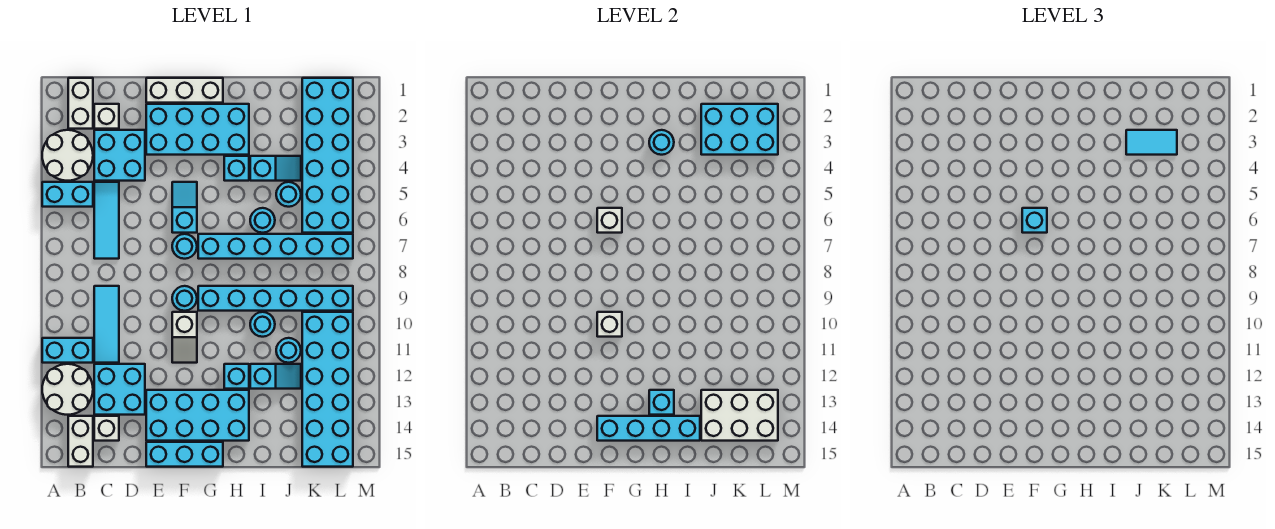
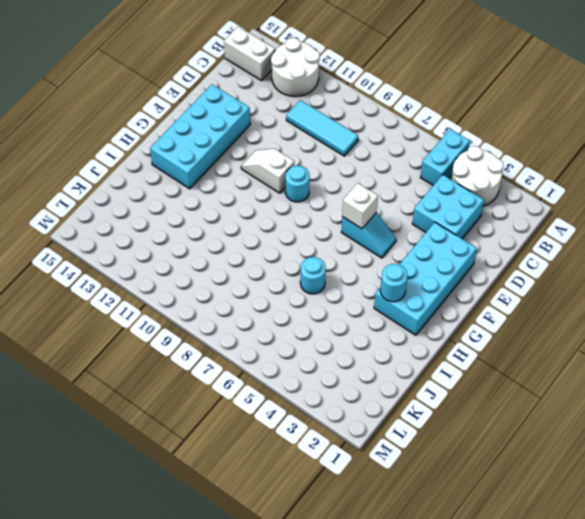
none -> cyan brick A11:B11 level 1
none -> white brick B1:B2 level 1
none -> white brick C2 level 1
none -> cyan tile C5:C7 level 1

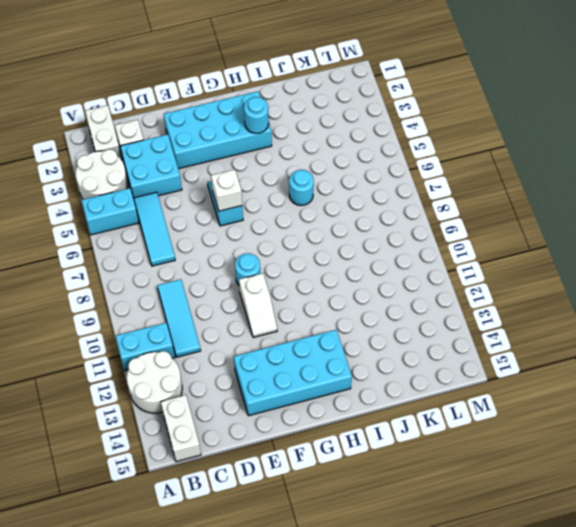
none -> cyan brick C12:D13 level 1
none -> white brick C14 level 1
none -> white brick E1:G1 level 1
none -> cyan brick E15:G15 level 1

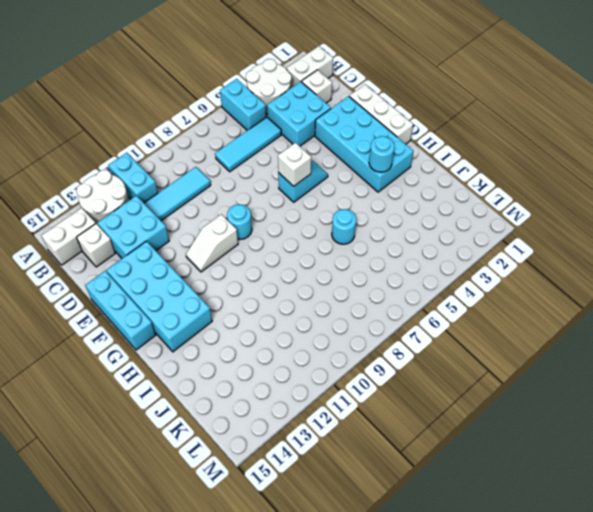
none -> cyan round brick F7 level 1
none -> cyan brick G7:L7 level 1
none -> cyan brick G9:L9 level 1
none -> cyan brick H4 level 1

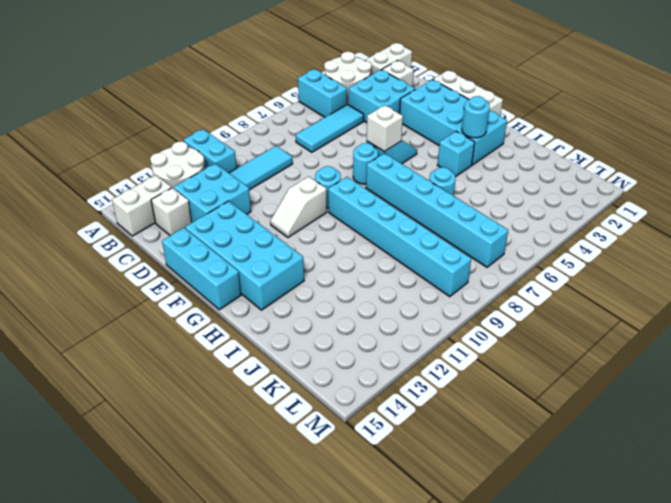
none -> cyan brick H12 level 1
none -> cyan slope I4:J4 level 1 top I
none -> cyan round brick I10 level 1
none -> cyan slope I12:J12 level 1 top I

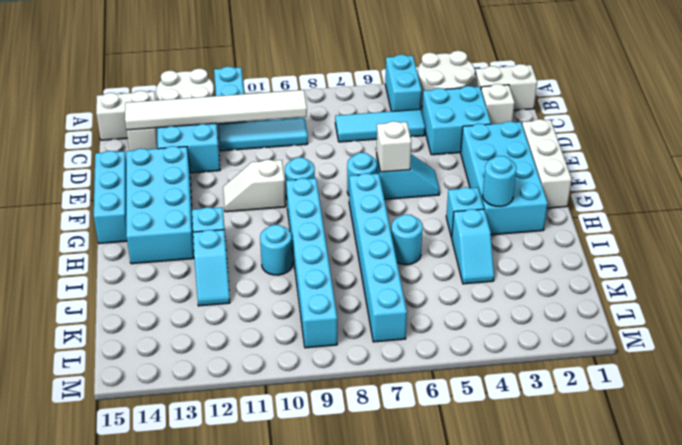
white tile C9:C14 level 2 -> none
none -> cyan round brick J5 level 1
none -> cyan round brick J11 level 1
none -> cyan brick K1:L6 level 1
none -> cyan brick K10:L15 level 1

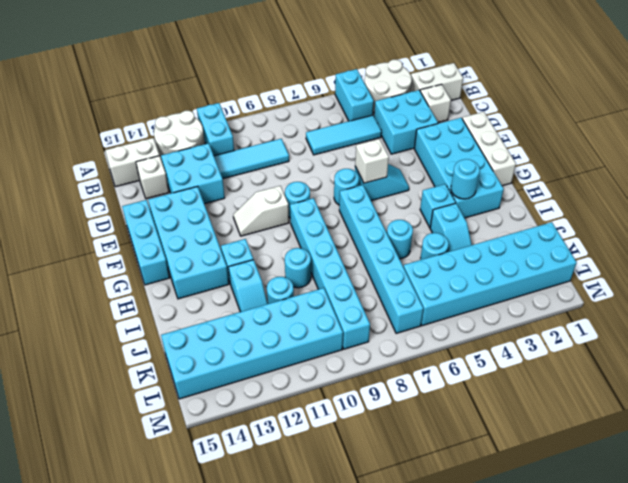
none -> white brick F10 level 2
none -> cyan brick F14:I14 level 2
none -> cyan brick H13 level 2
none -> cyan brick J2:L3 level 2

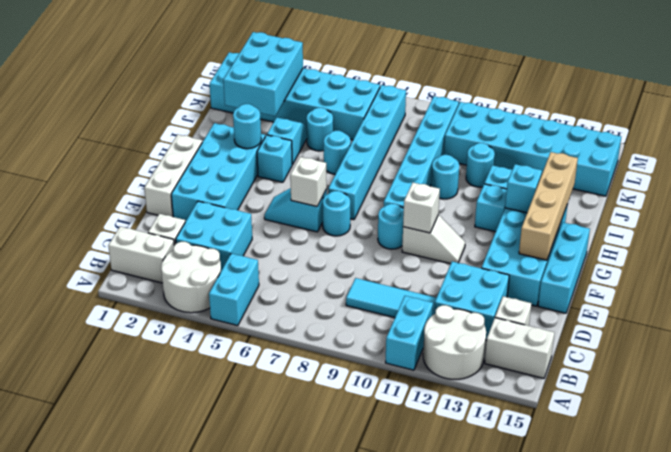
tan brick F14:I14 level 2 -> cyan brick F14:I14 level 2
none -> cyan tile C5:C7 level 1
none -> white brick J13:L14 level 2
none -> cyan brick F6 level 3
none -> cyan tile J3:K3 level 3

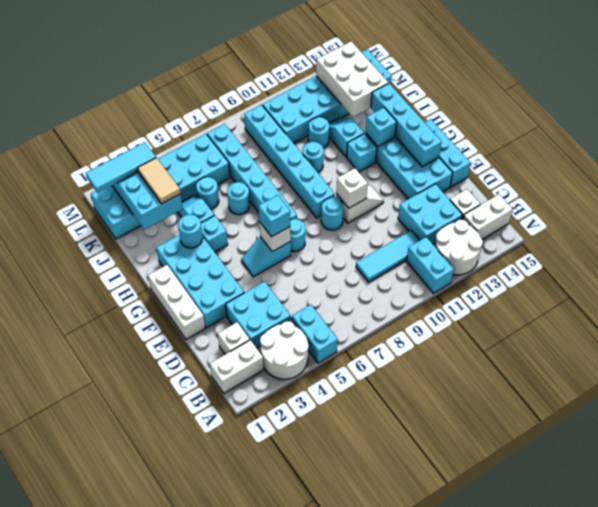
tan tile J3:K3 level 3 -> cyan tile J3:K3 level 3
cyan tile L1:L3 level 3 -> cyan tile C5:C7 level 1

